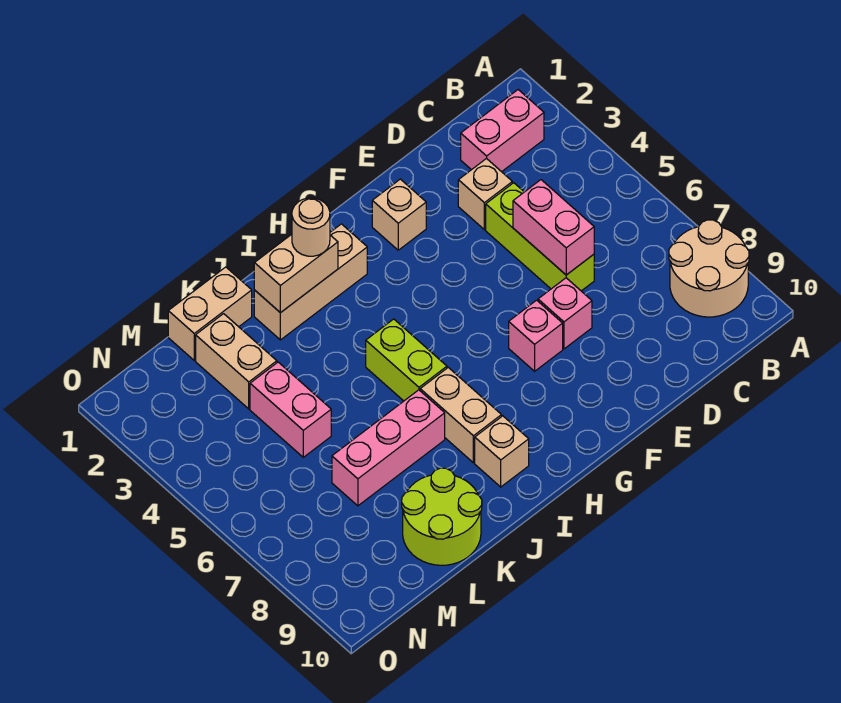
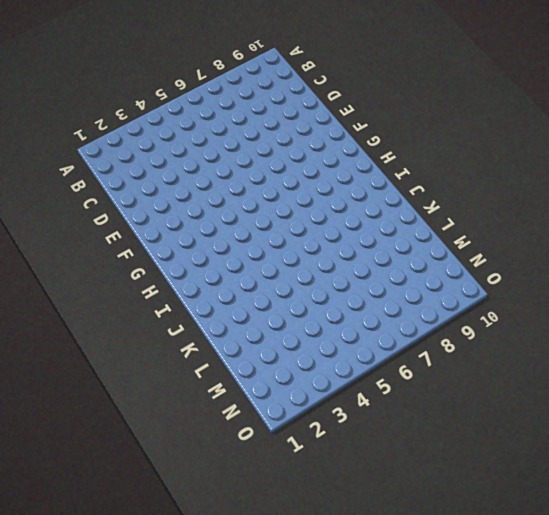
none -> tan round brick A8:B9 level 1
none -> pink brick B2:C2 level 1
none -> tan brick D3 level 1

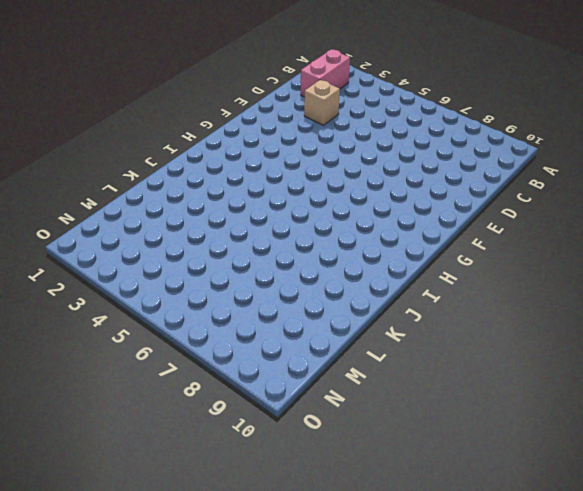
none -> tan round brick A8:B9 level 1
none -> lime brick D4:D6 level 1
none -> pink brick E7 level 1

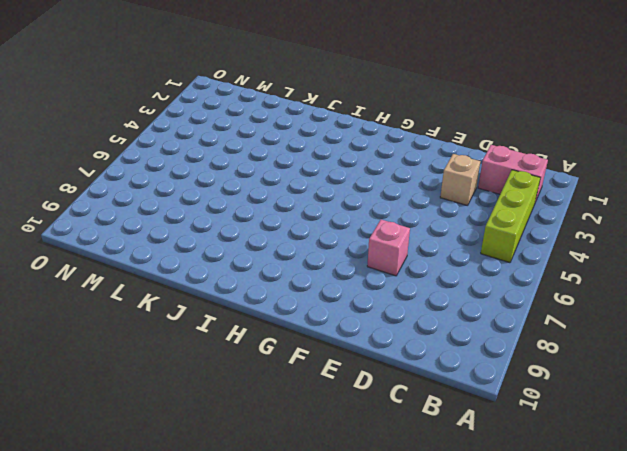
lime brick B3:B5 level 1 -> lime brick D4:D6 level 1
none -> tan round brick A8:B9 level 1
none -> tan brick F2 level 1
none -> pink brick F7 level 1

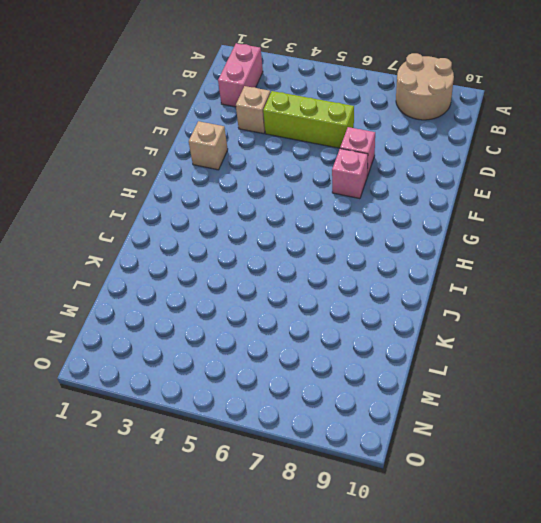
none -> tan brick H2:J2 level 1
none -> lime brick I5:I6 level 1
none -> tan brick I7:I8 level 1

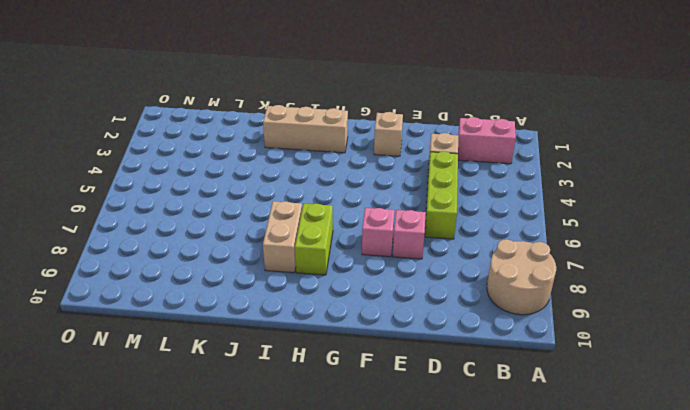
lime brick H7:H8 level 1 -> lime brick I5:I6 level 1
none -> tan brick I9 level 1
none -> pink brick J7:L7 level 1
none -> tan brick K1:L1 level 1

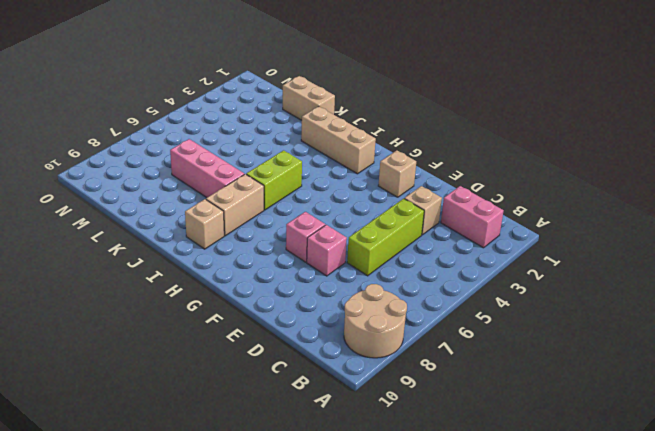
none -> lime round brick K9:L10 level 1
none -> tan brick L2:L3 level 1
none -> pink brick L4:L5 level 1

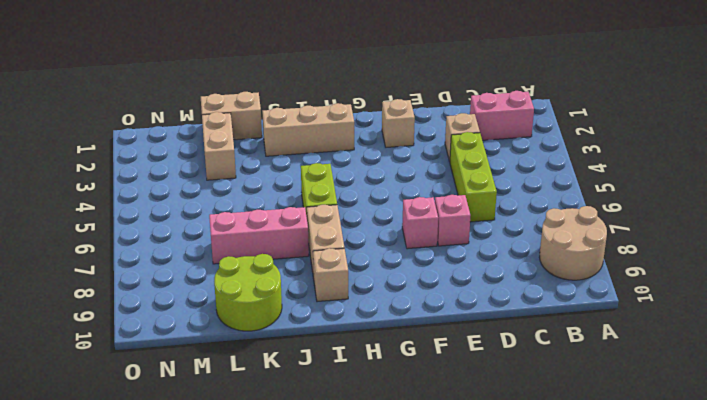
none -> pink brick L4:L5 level 1
none -> pink brick D5:D6 level 2
none -> tan brick I2:J2 level 2

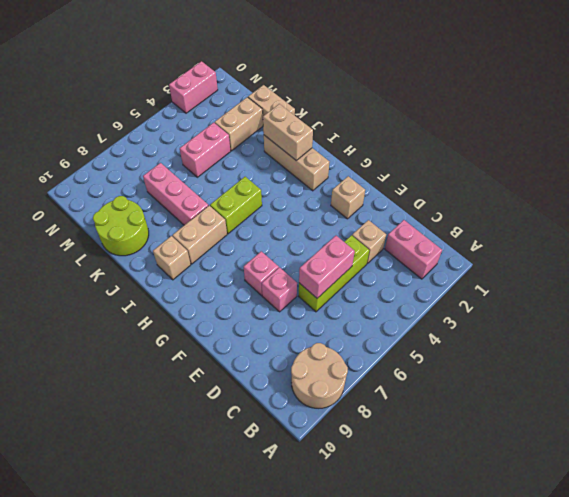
pink brick O2:O3 level 1 -> none
none -> tan round brick I2 level 3

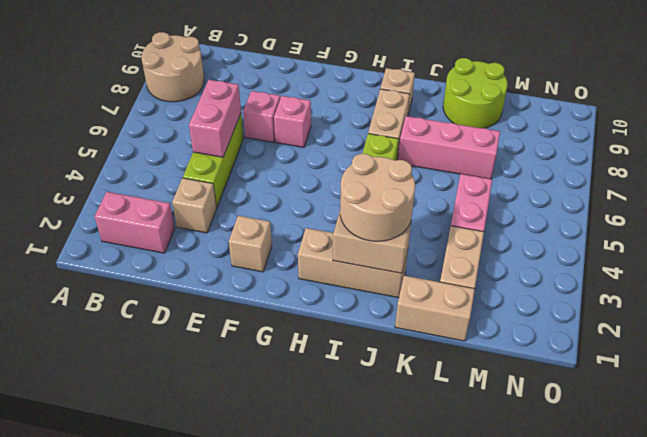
tan round brick I2:J3 level 3 -> tan round brick I2 level 3

